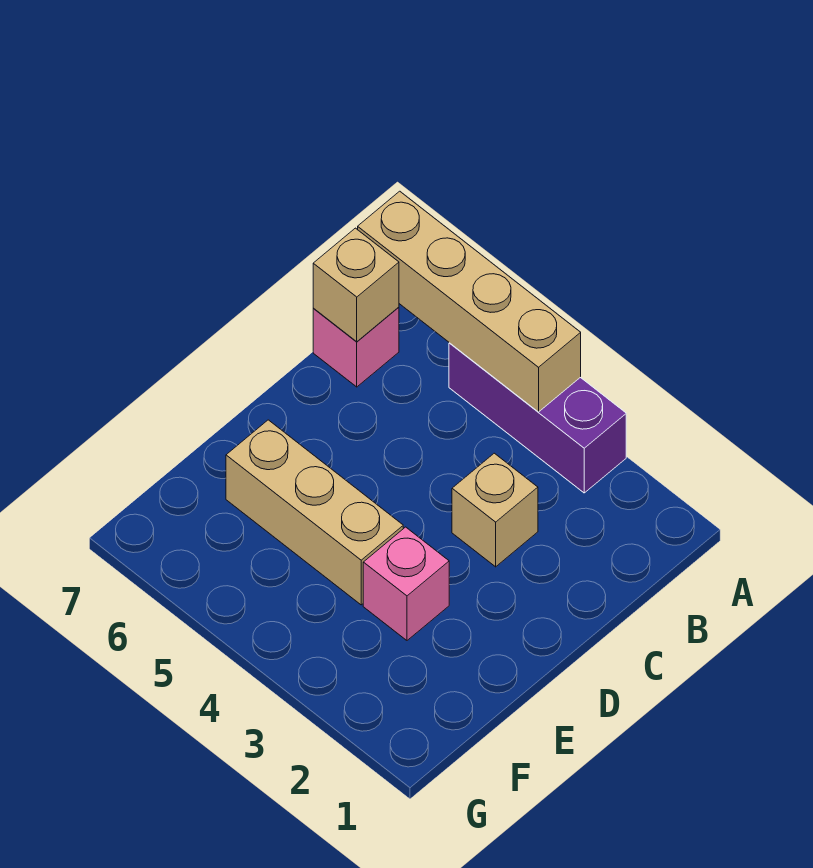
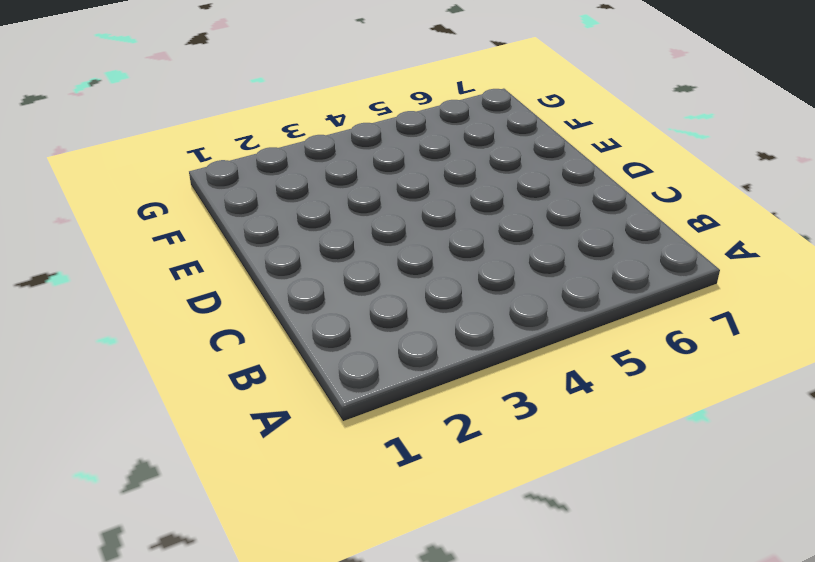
none -> purple brick A3:A5 level 1
none -> pink brick B7 level 1

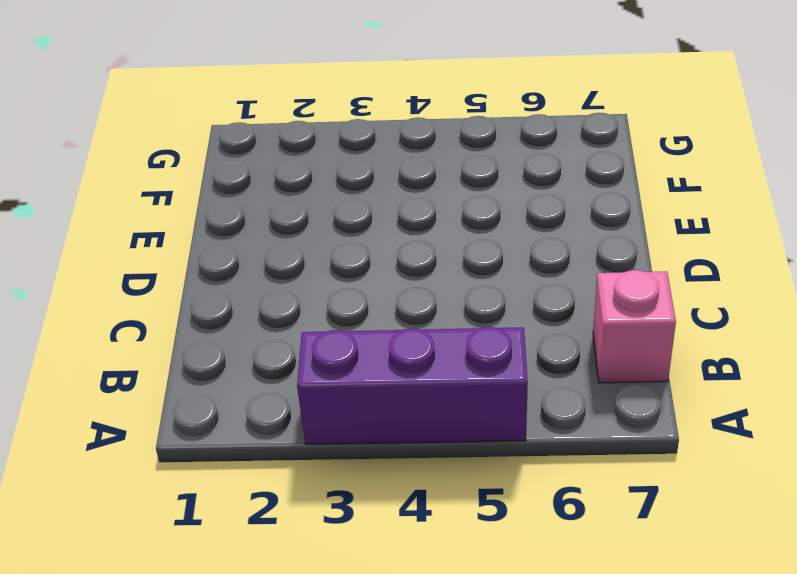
none -> tan brick C3 level 1
none -> pink brick E3 level 1

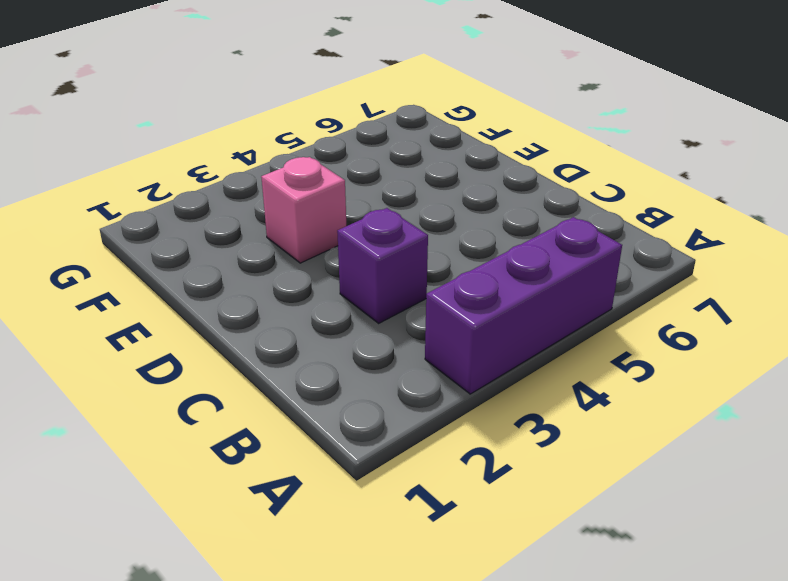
purple brick C3 level 1 -> tan brick C3 level 1
none -> pink brick B7 level 1
none -> tan brick E4:E6 level 1

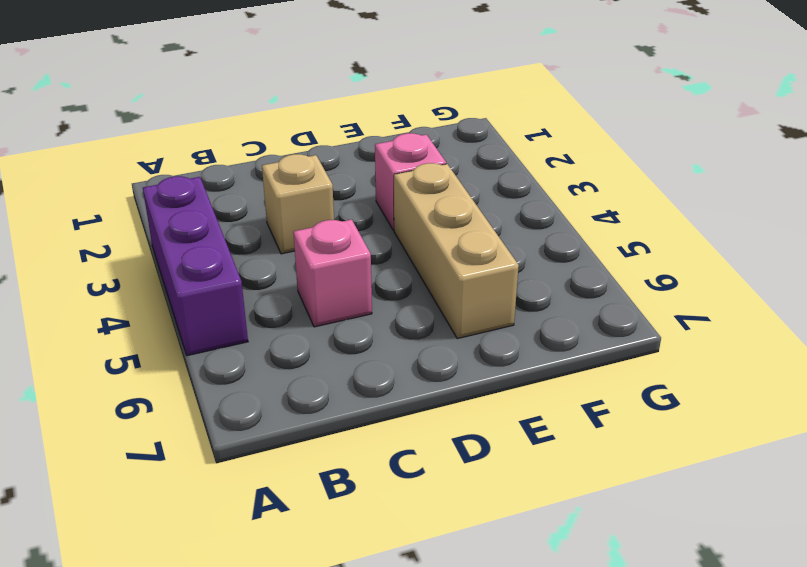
pink brick C5 level 1 -> pink brick B7 level 1
none -> tan brick A4:A7 level 2
none -> tan brick B7 level 2

